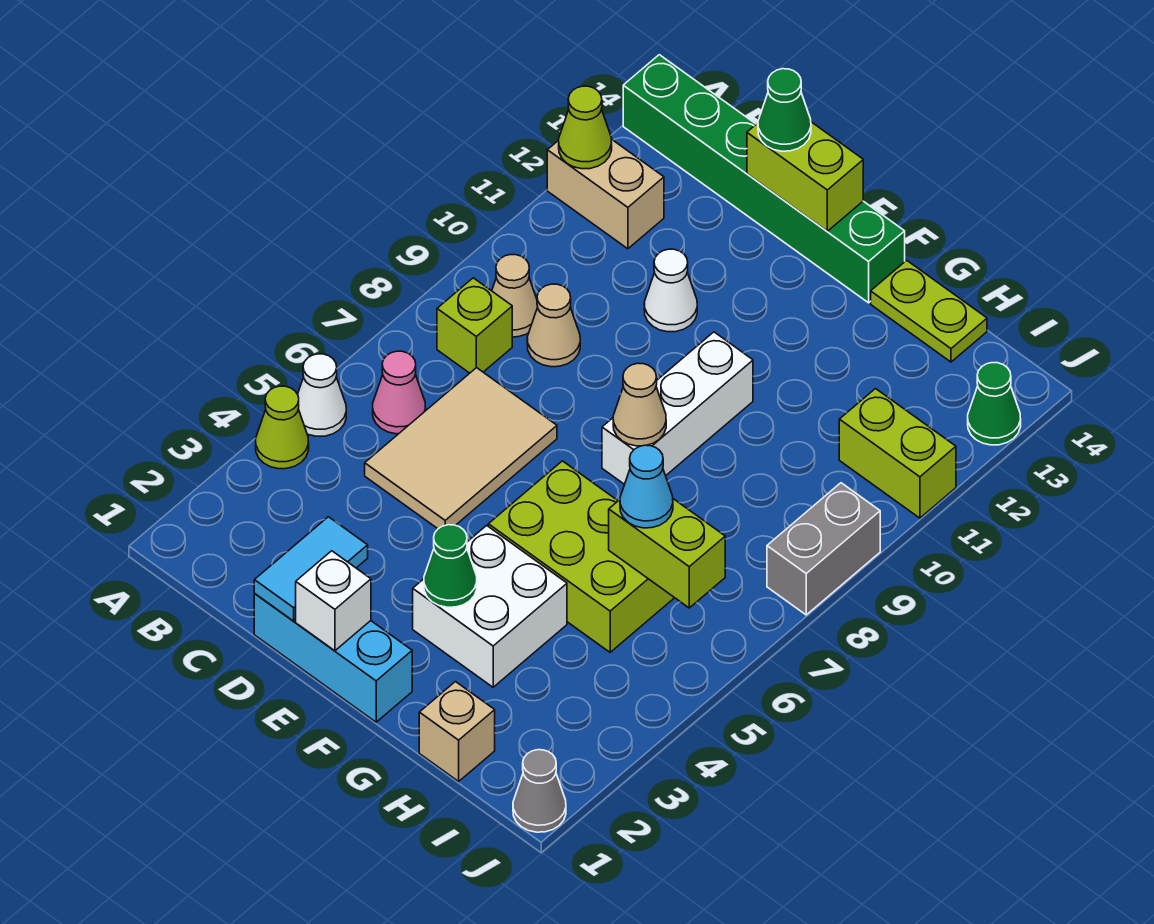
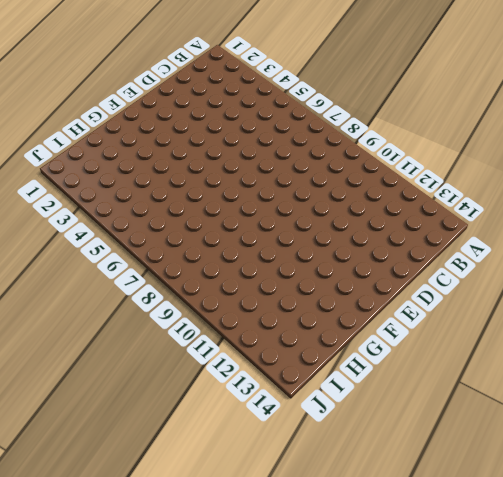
none -> lime cone A4 level 1
none -> white cone A5 level 1
none -> tan brick A12:B12 level 1

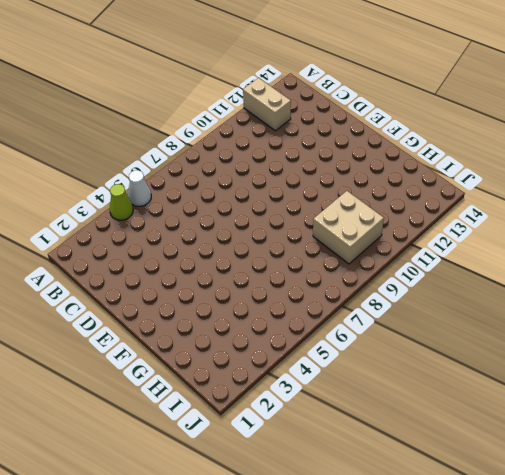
tan brick H9:I10 level 1 -> none
none -> green brick A14:F14 level 1
none -> pink cone B6 level 1
none -> lime brick B8 level 1

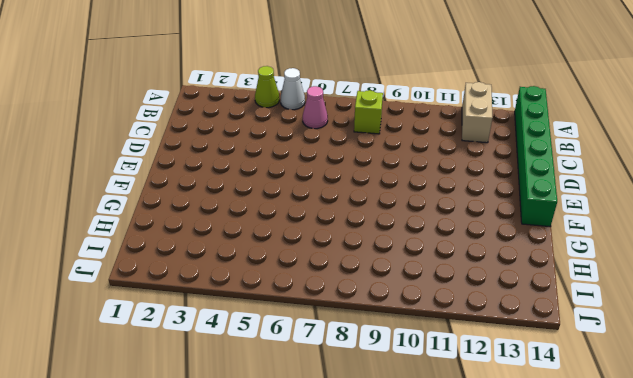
none -> tan cone B9 level 1
none -> tan tile C5:D7 level 1
none -> tan cone C9 level 1

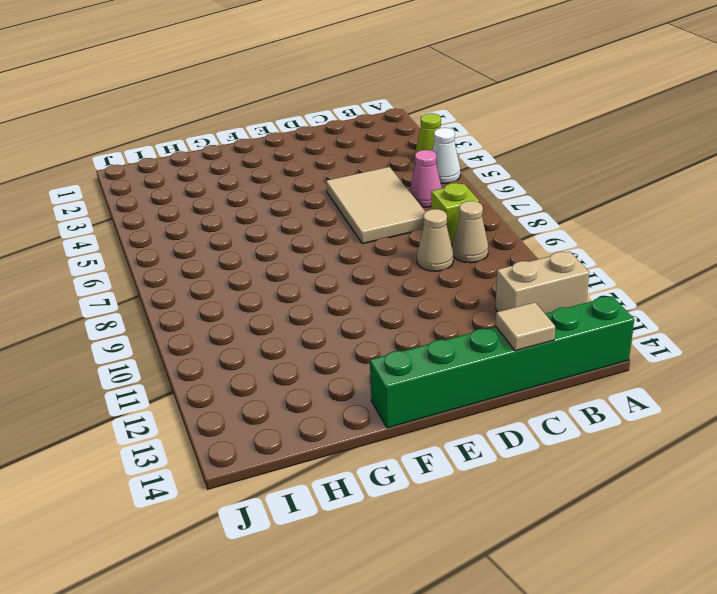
tan tile C14 level 2 -> none
none -> cyan brick D1:F1 level 1
none -> white cone D11 level 1
none -> white brick F3:G4 level 1

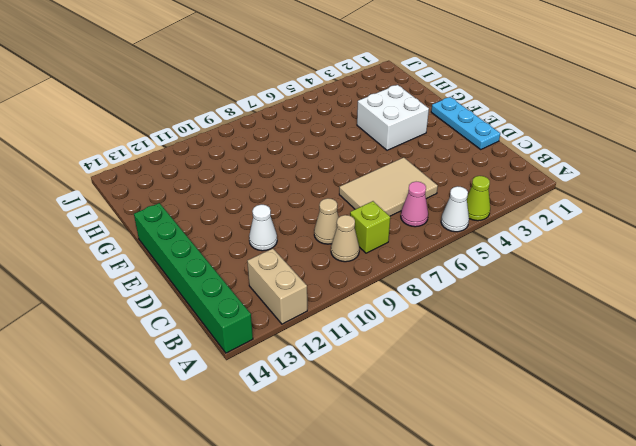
cyan plate D1:F1 level 1 -> cyan brick D1:F1 level 1
none -> lime brick F5:H6 level 1
none -> white brick F8:F10 level 1
none -> lime plate G14:H14 level 1

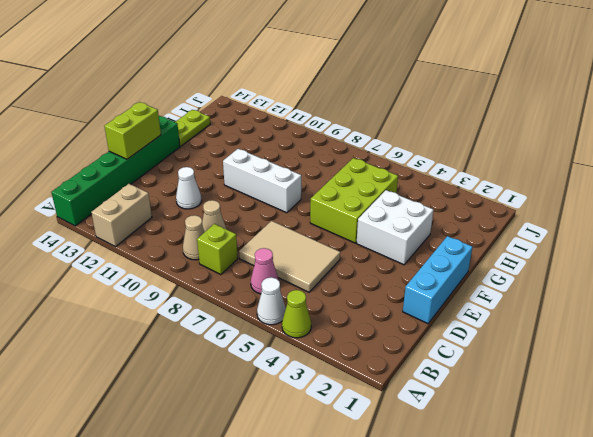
none -> tan brick H1 level 1
none -> lime brick I11:J11 level 1
none -> grey cone J1 level 1

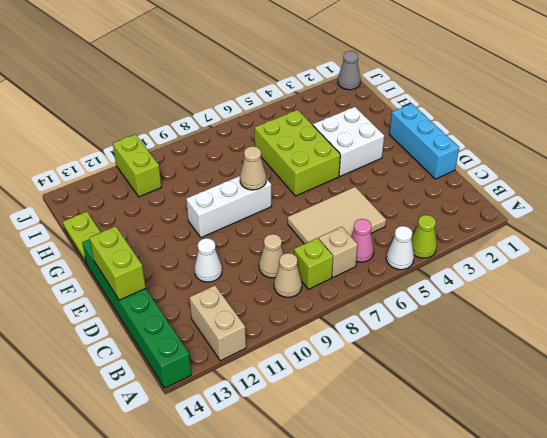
tan brick B7 level 1 -> tan brick H1 level 1
none -> grey brick J8:J9 level 1
none -> green cone J13 level 1
none -> lime cone A12 level 2

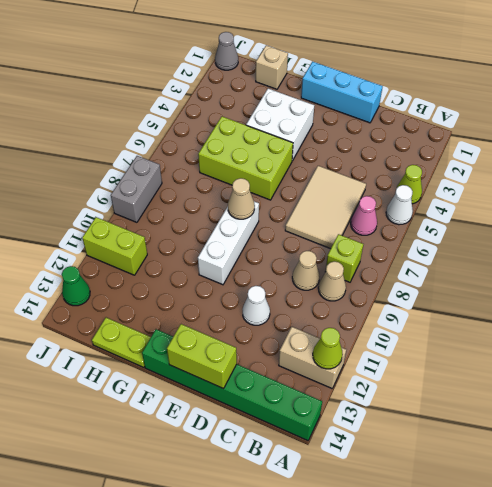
none -> cyan tile D1:D2 level 2
none -> white brick E1 level 2
none -> green cone F3 level 2

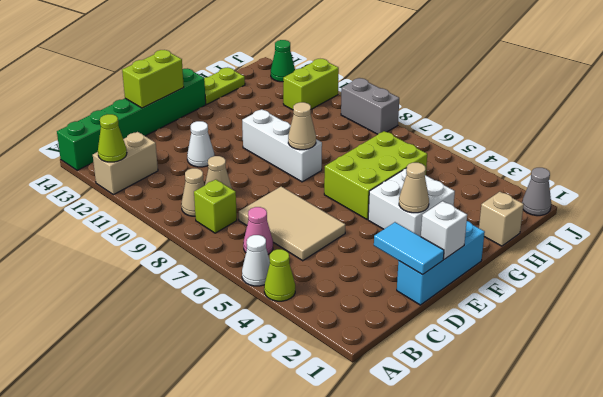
tan cone F3 level 2 -> green cone F3 level 2
none -> lime brick H6:I6 level 2
none -> green cone D14 level 3
none -> cyan cone H6 level 3

